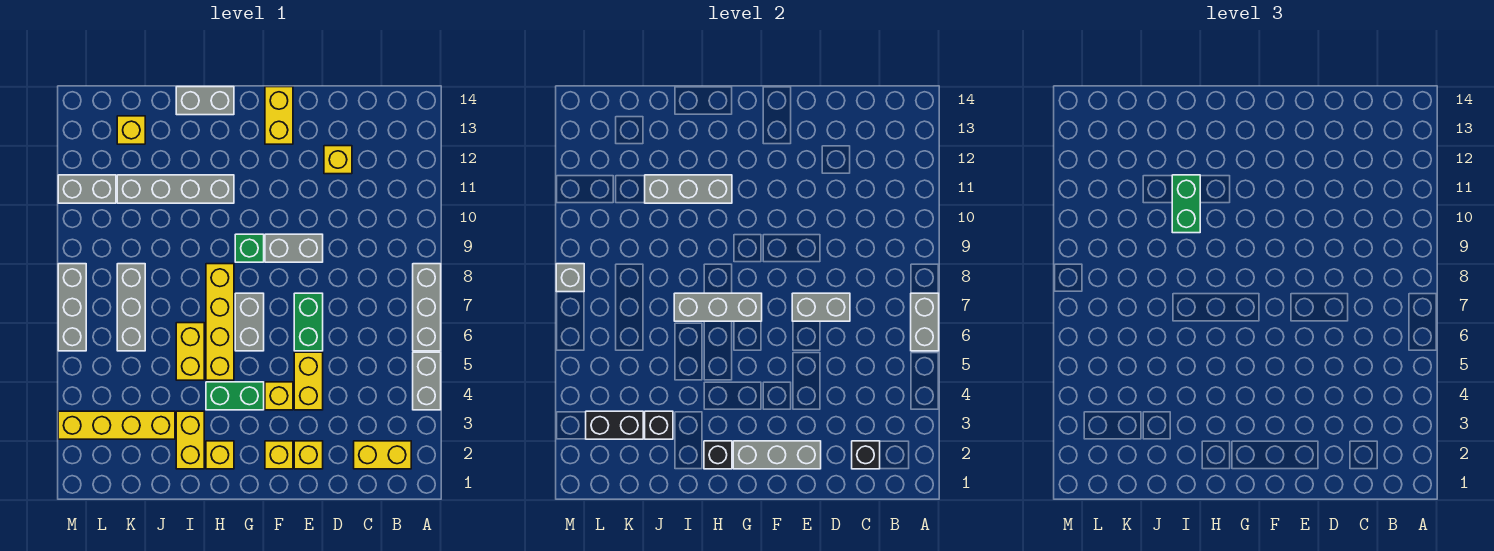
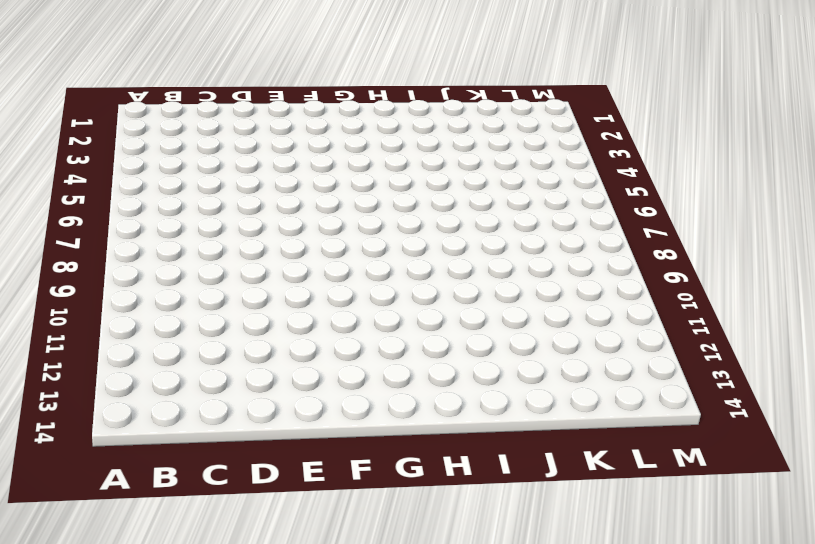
none -> grey brick A4:A5 level 1
none -> grey brick A6:A8 level 1
none -> yellow brick B2:C2 level 1
none -> yellow brick D12 level 1

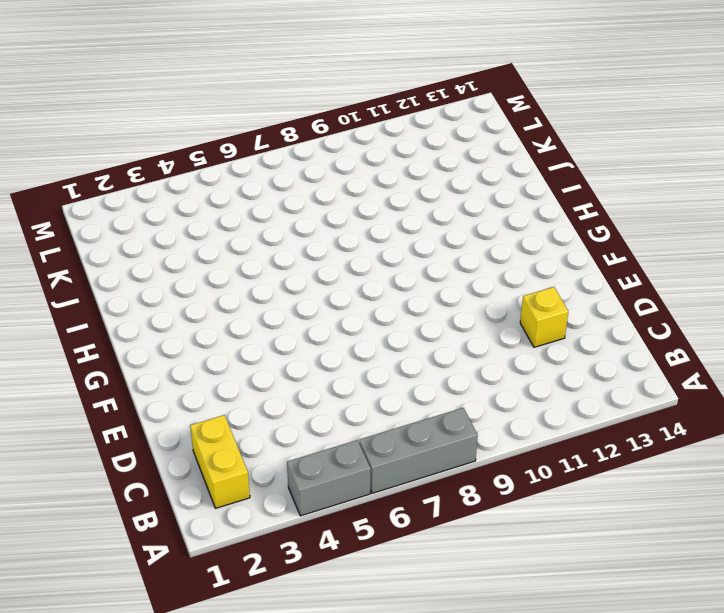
none -> yellow brick E2 level 1
none -> yellow brick E4:E5 level 1
none -> green brick E6:E7 level 1
none -> grey brick E9:F9 level 1

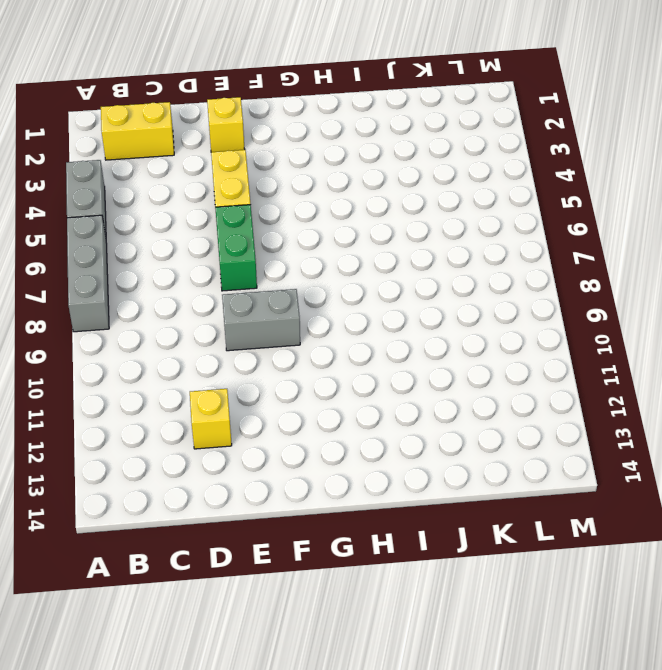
none -> yellow brick F2 level 1
none -> yellow brick F4 level 1
none -> yellow brick F13:F14 level 1
none -> green brick G4:H4 level 1

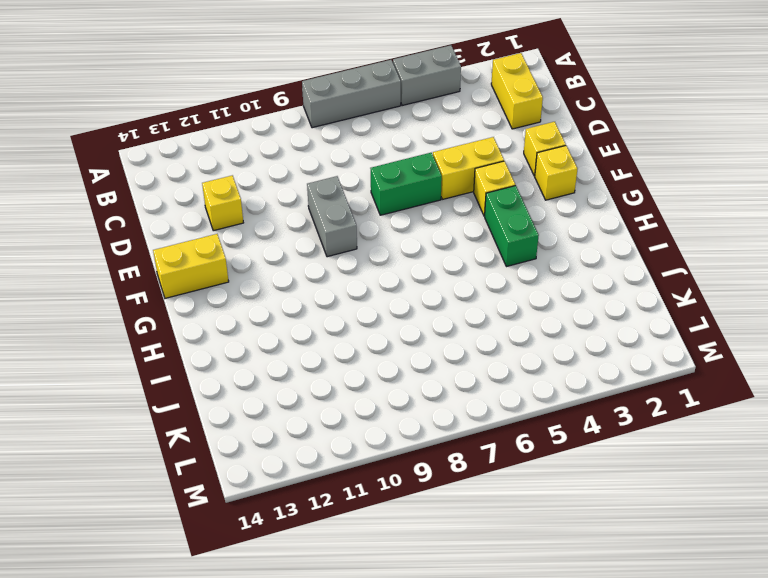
none -> grey brick G6:G7 level 1
none -> green brick G9 level 1
none -> yellow brick H2 level 1
none -> yellow brick H5:H8 level 1

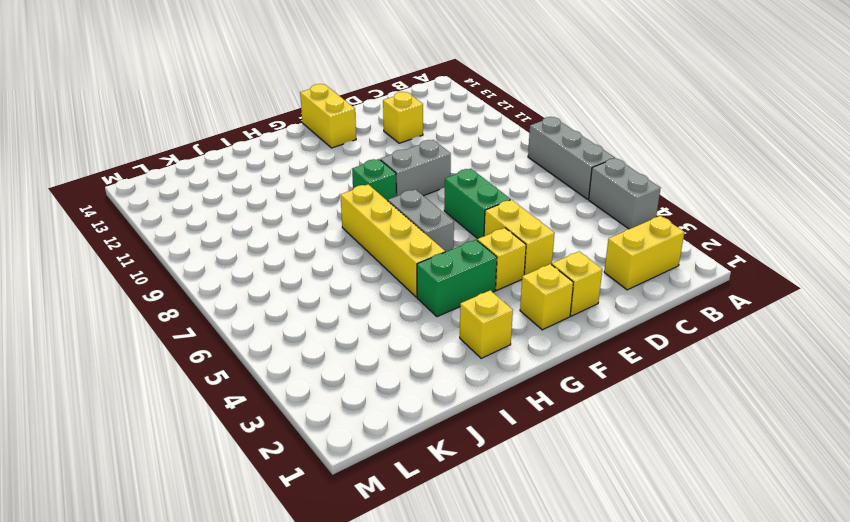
none -> grey brick H11:K11 level 1
none -> grey brick H14:I14 level 1
none -> yellow brick I2:I3 level 1
none -> yellow brick I5:I6 level 1

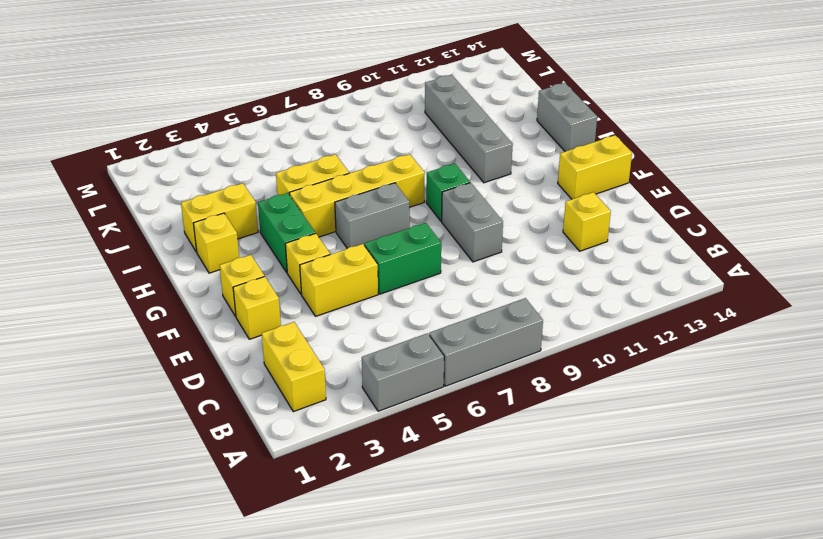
none -> yellow brick J3:M3 level 1
none -> grey brick K6:K8 level 1
none -> yellow brick K13 level 1
none -> grey brick L11:M11 level 1

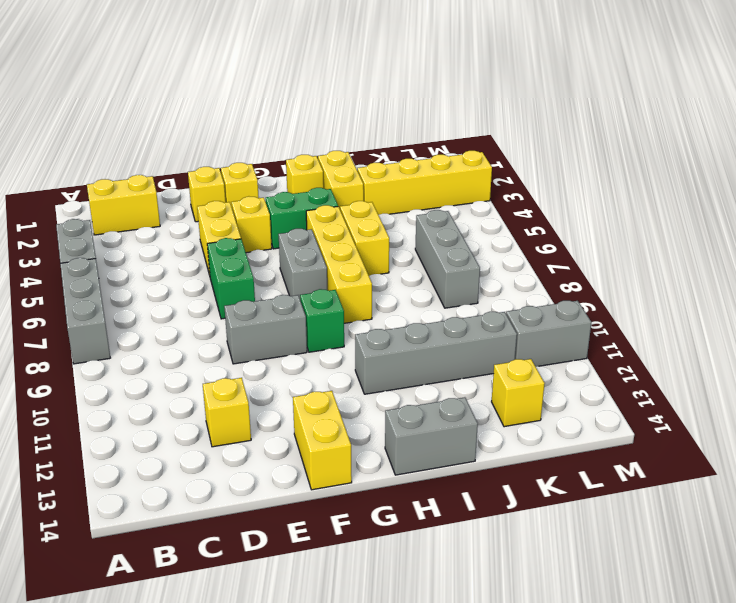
none -> grey brick M6:M8 level 1
none -> grey brick A6:A7 level 2
none -> black brick C2 level 2
none -> grey brick D7:E7 level 2

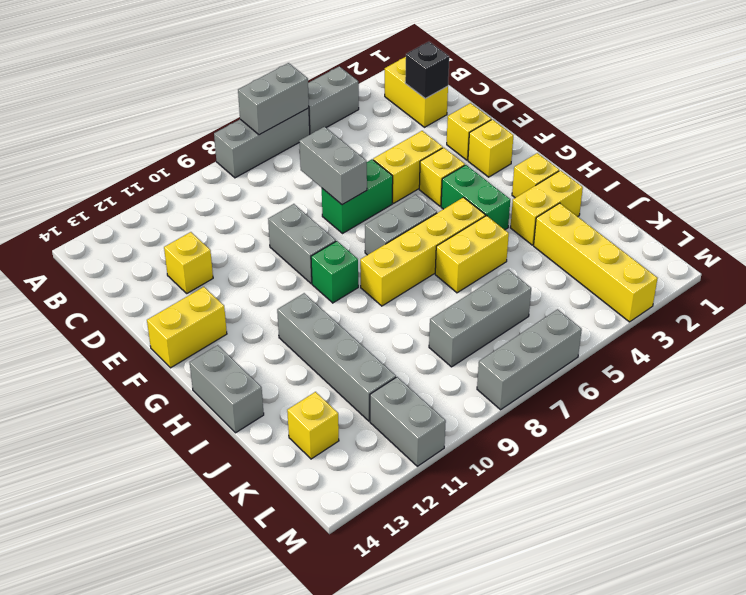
none -> grey brick E2:G2 level 2
none -> grey brick G7:I7 level 2
none -> black brick H2 level 2
none -> grey brick H11:J11 level 2

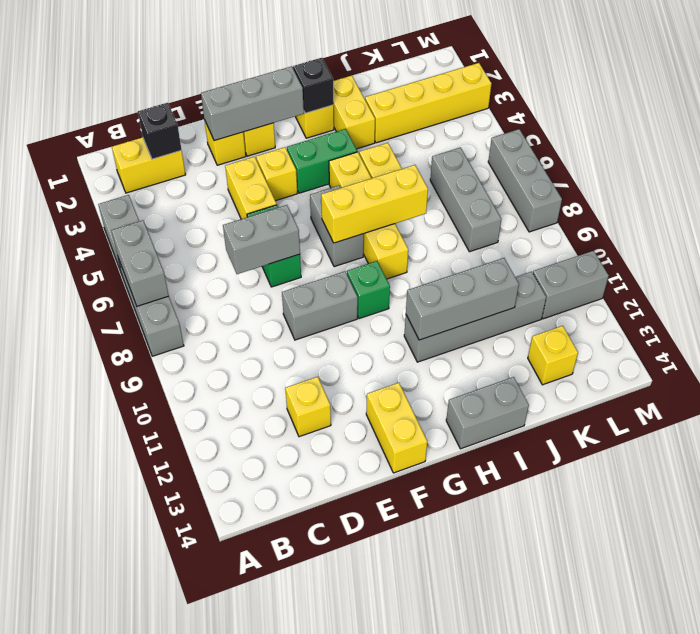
yellow brick G7:I7 level 2 -> grey brick G7:I7 level 2
none -> black brick J3 level 2
none -> black brick K3:L3 level 2
none -> grey brick M8 level 2
none -> green brick I10:I11 level 3

